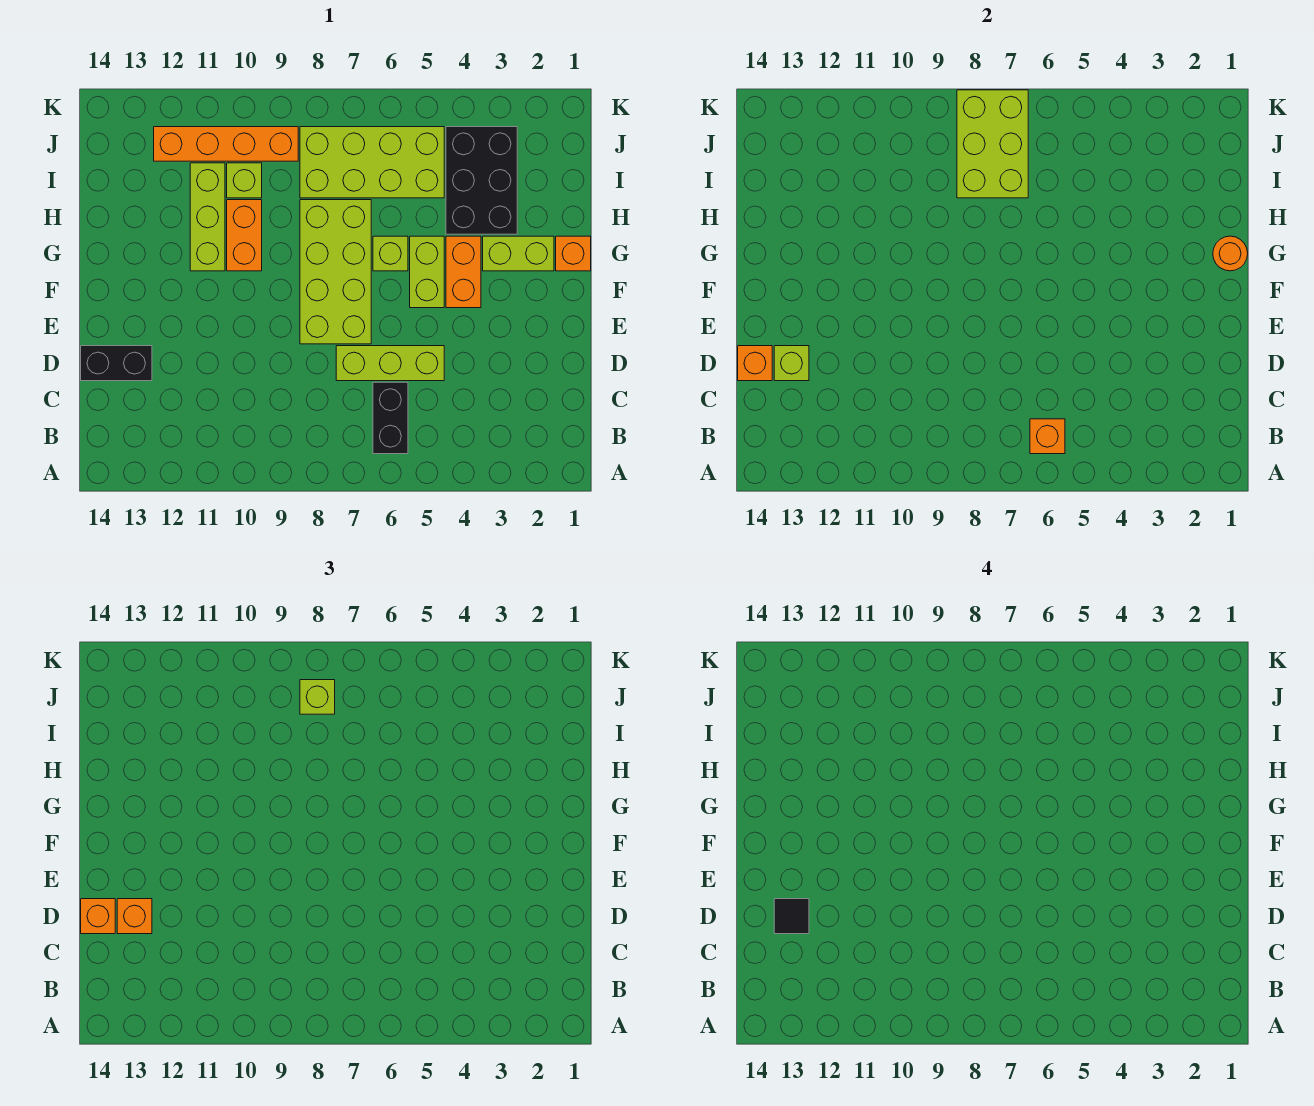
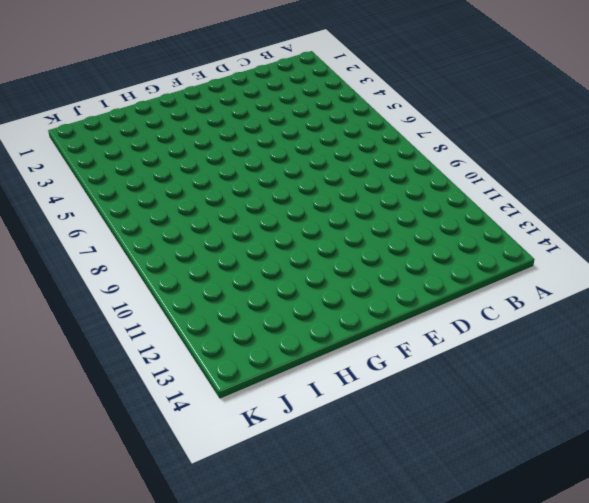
none -> black brick B6:C6 level 1
none -> lime brick D5:D7 level 1
none -> black brick D13:D14 level 1

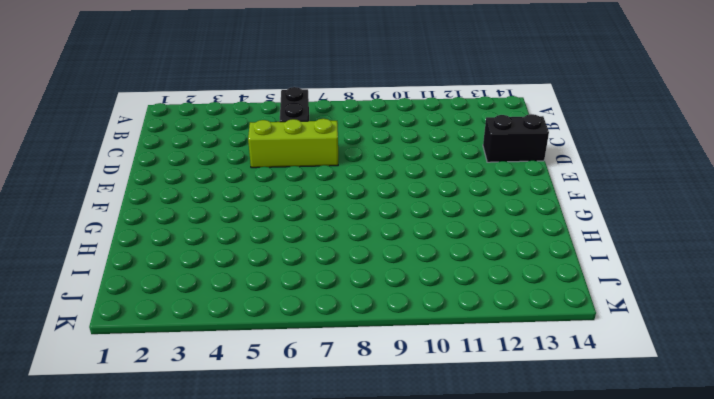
none -> lime brick E7:H8 level 1
none -> orange brick F4:G4 level 1
none -> lime brick F5:G5 level 1

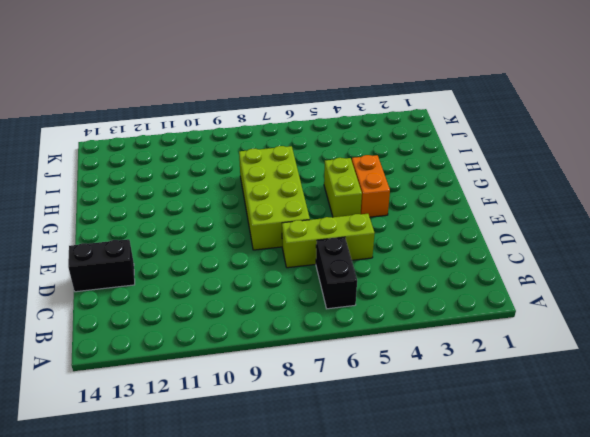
none -> orange brick G1 level 1
none -> lime brick G2:G3 level 1
none -> lime brick G6 level 1

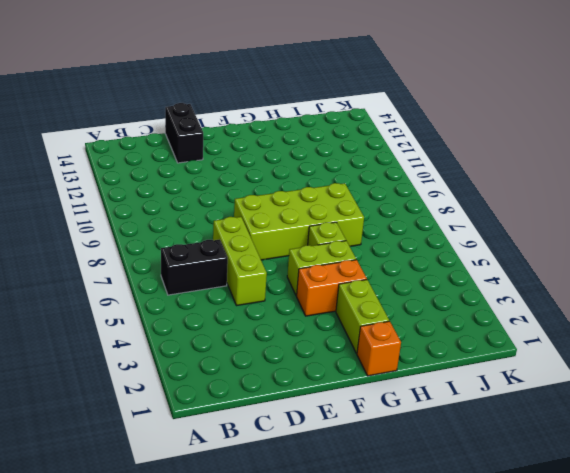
none -> orange brick G10:H10 level 1
none -> lime brick G11:I11 level 1
none -> black brick H3:J4 level 1

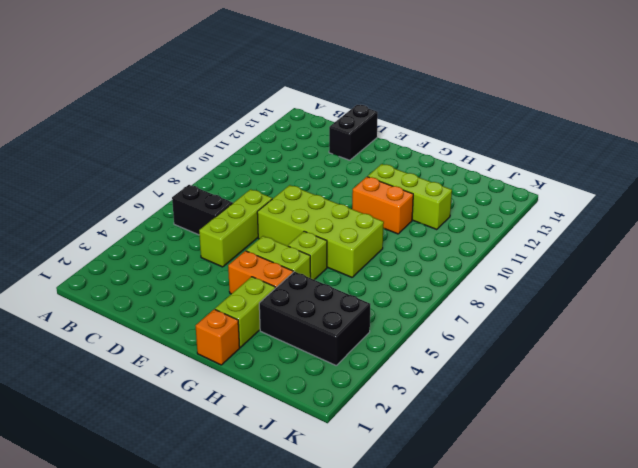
none -> lime brick I5:J8 level 1
none -> lime brick I10 level 1
none -> orange brick J9:J12 level 1

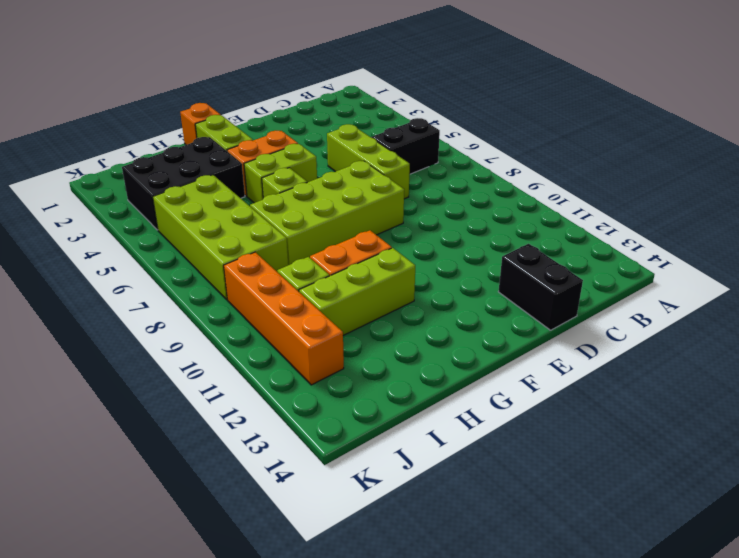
none -> orange brick B6 level 2
none -> lime brick D13 level 2
none -> orange brick D14 level 2

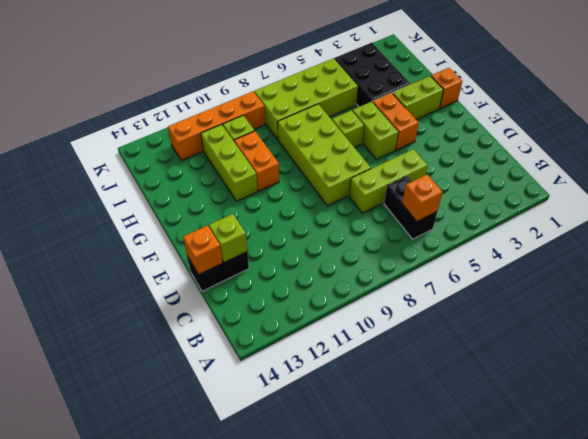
none -> orange round brick G1 level 2
none -> lime brick I7:K8 level 2
none -> orange brick D13 level 3

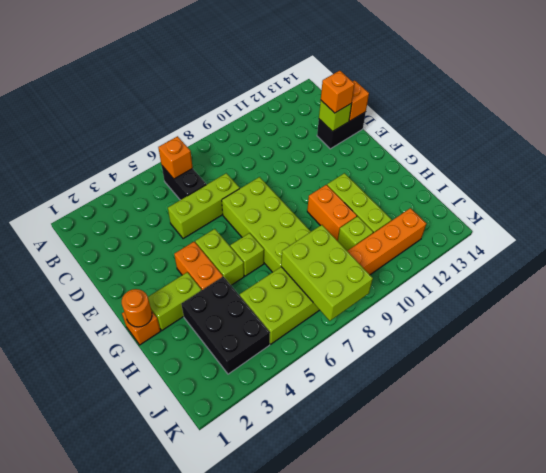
none -> orange brick D14 level 3
none -> lime brick J8 level 3
none -> black tile D13 level 4

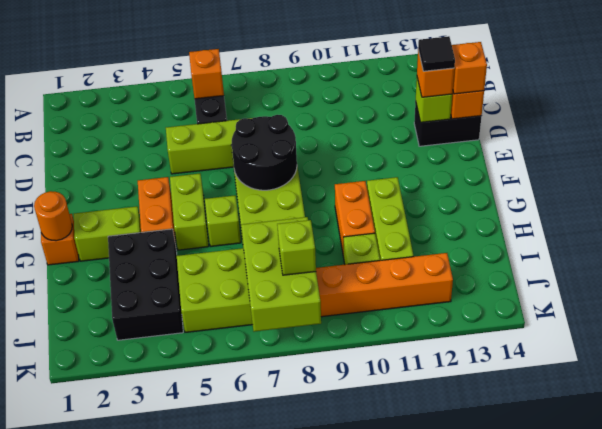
black round brick E7:F8 level 2 -> none

